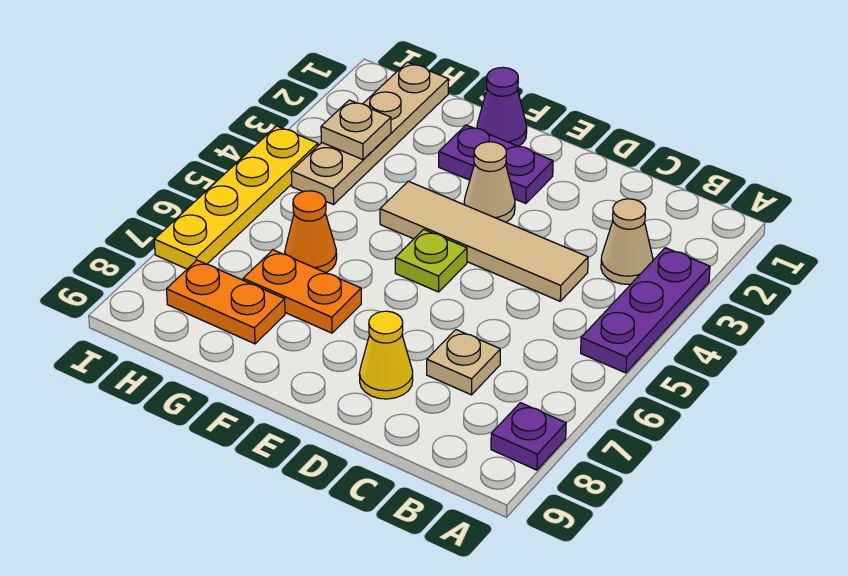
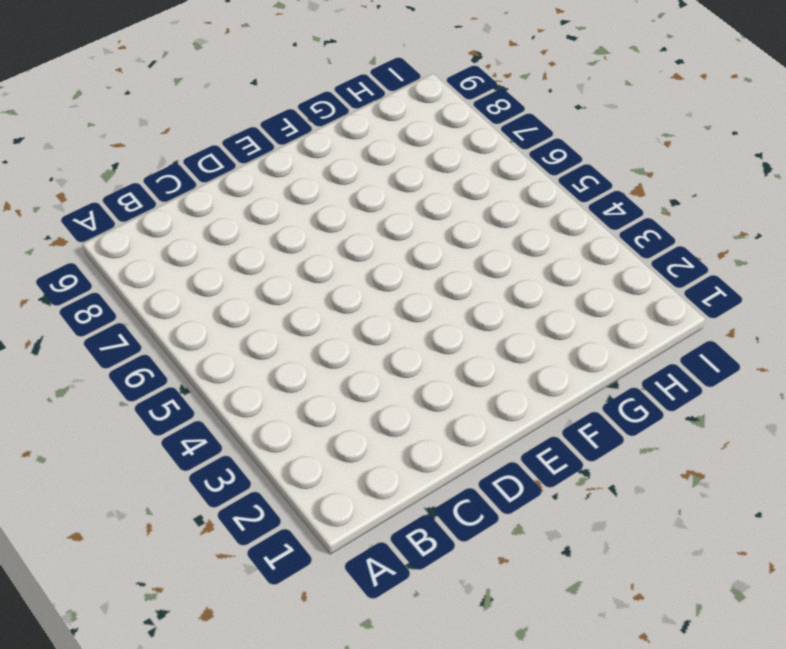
none -> purple plate A3:A5 level 1
none -> purple plate A8 level 1
none -> tan cone B3 level 1

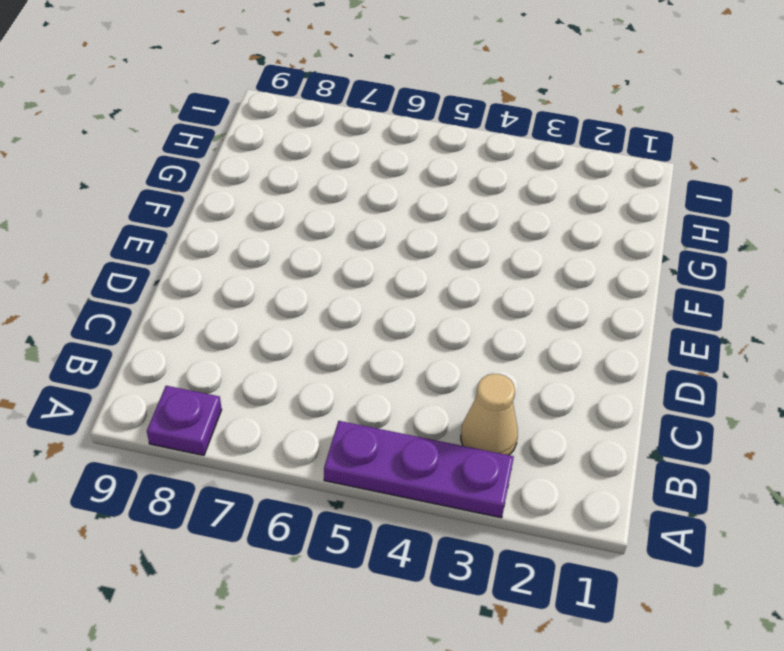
none -> tan tile C4:F4 level 1
none -> tan plate C7 level 1
none -> yellow cone D8 level 1

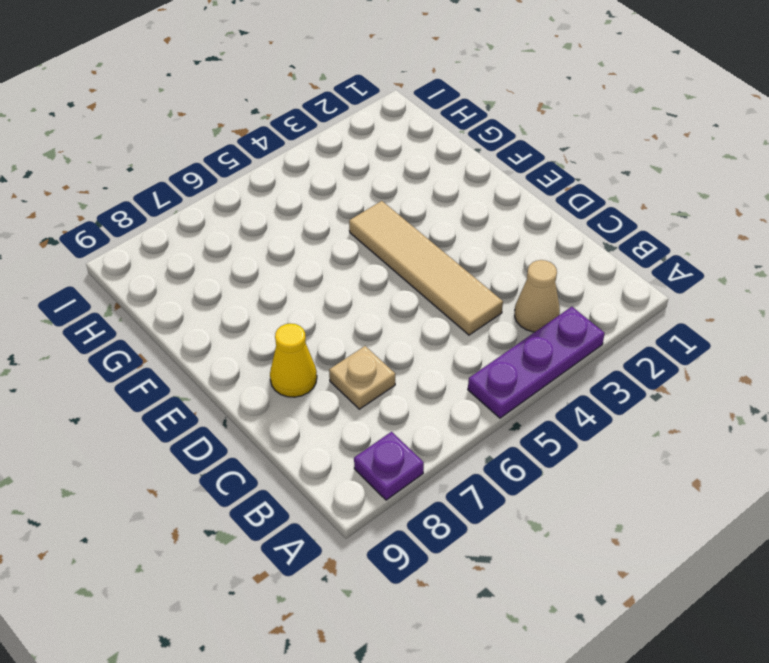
none -> purple plate E2:F2 level 1
none -> tan cone E3 level 1
none -> lime plate E5 level 1

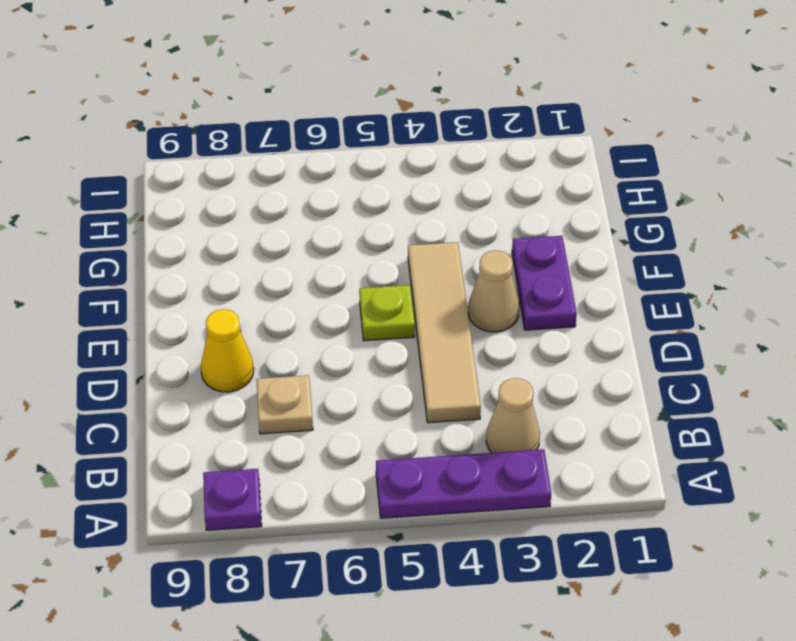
none -> purple cone F1 level 1
none -> orange plate F7:G7 level 1
none -> orange cone G6 level 1

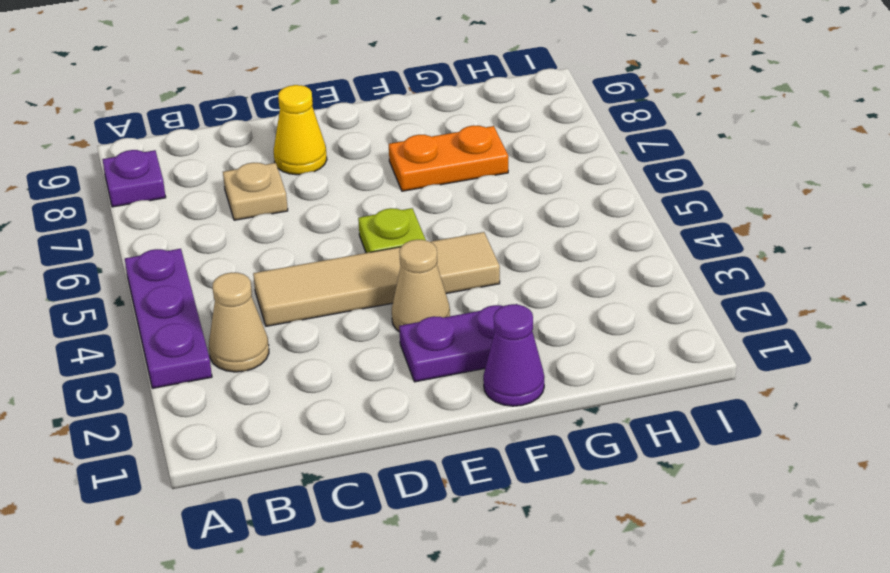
none -> orange cone G6 level 1
none -> orange plate G8:H8 level 1
none -> tan plate H1:H4 level 1

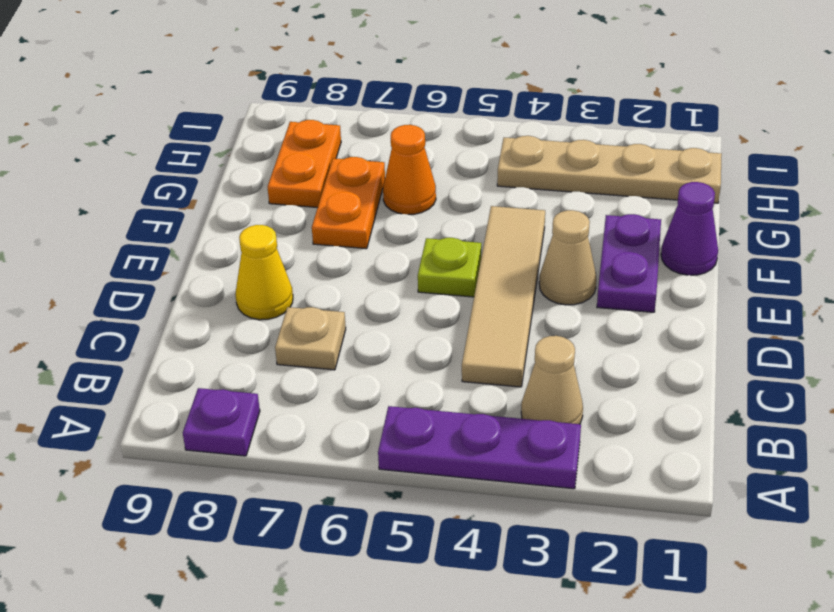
none -> yellow plate I4:I7 level 1
none -> tan plate H3 level 2

